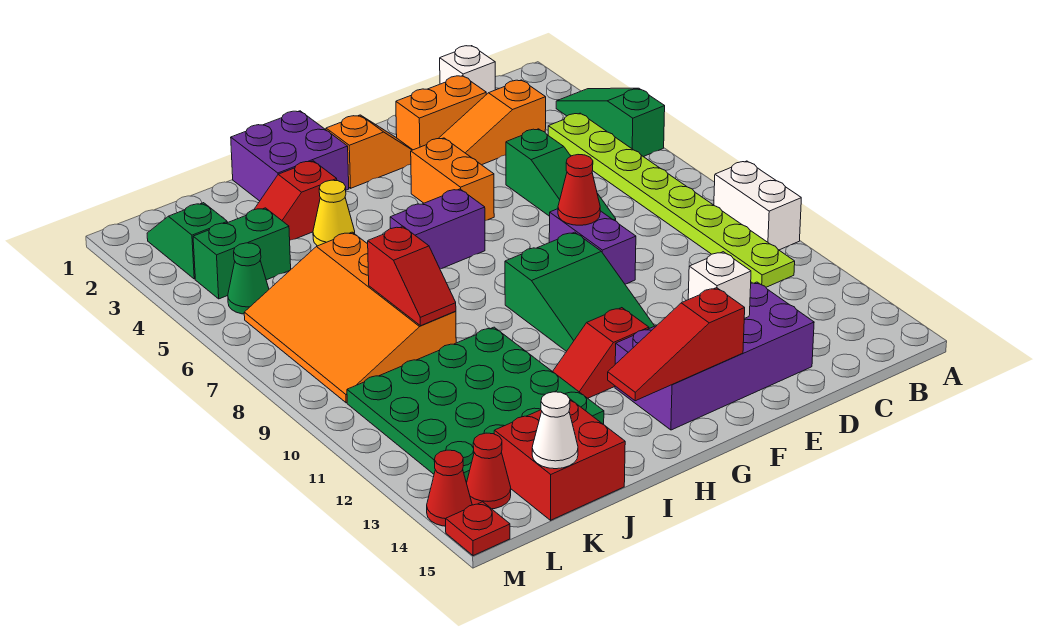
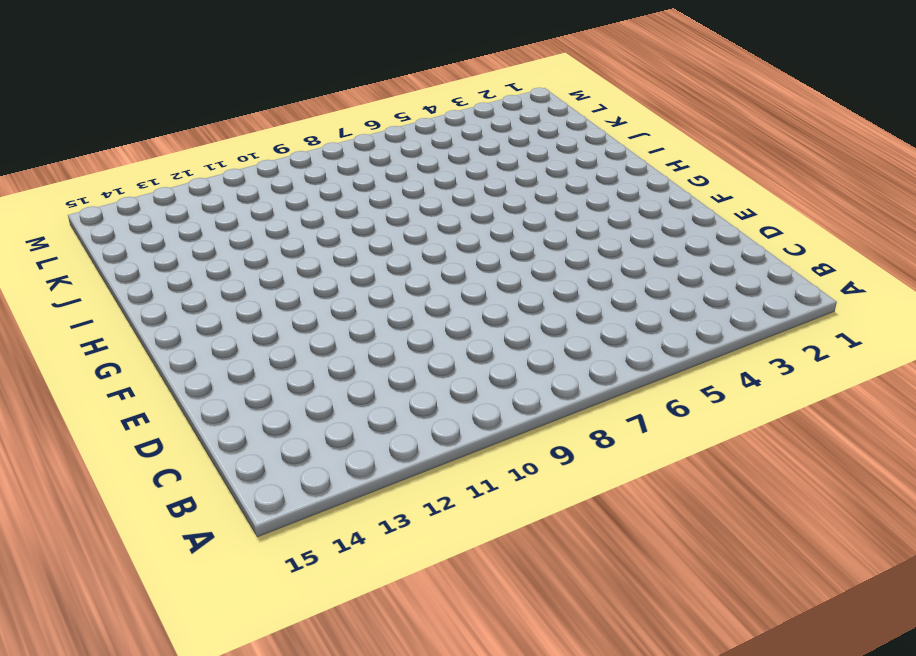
none -> green slope A3:A5 level 1 top 5
none -> white brick A9:A10 level 1
none -> lime plate B4:B11 level 1
none -> white brick C1 level 1

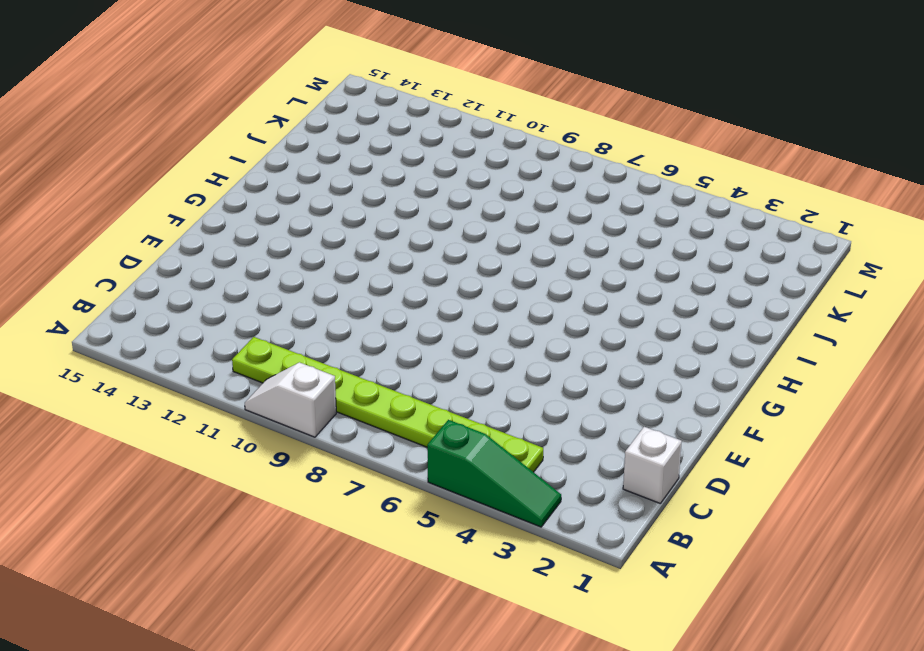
white slope A9:A10 level 1 top 9 -> white brick A9:A10 level 1
none -> orange slope C3:E3 level 1 top C
none -> orange brick D2:E2 level 1
none -> green slope D5:D7 level 1 top 5
none -> purple brick D13:G14 level 1

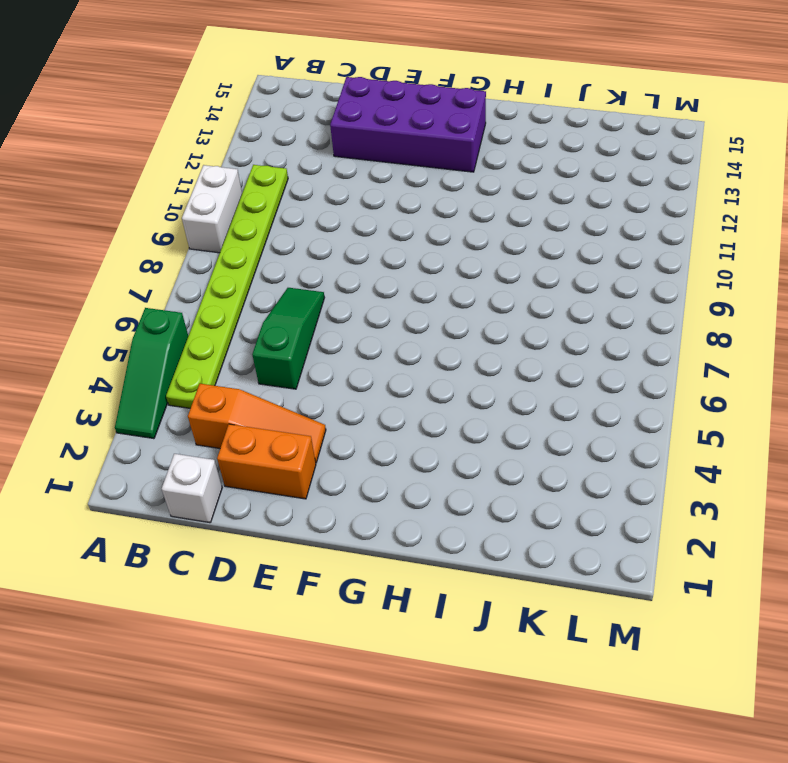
none -> purple brick E8:E9 level 1
none -> orange slope F2:G2 level 1 top G
none -> orange brick F4:F5 level 1
none -> green slope F9:G11 level 1 top 9

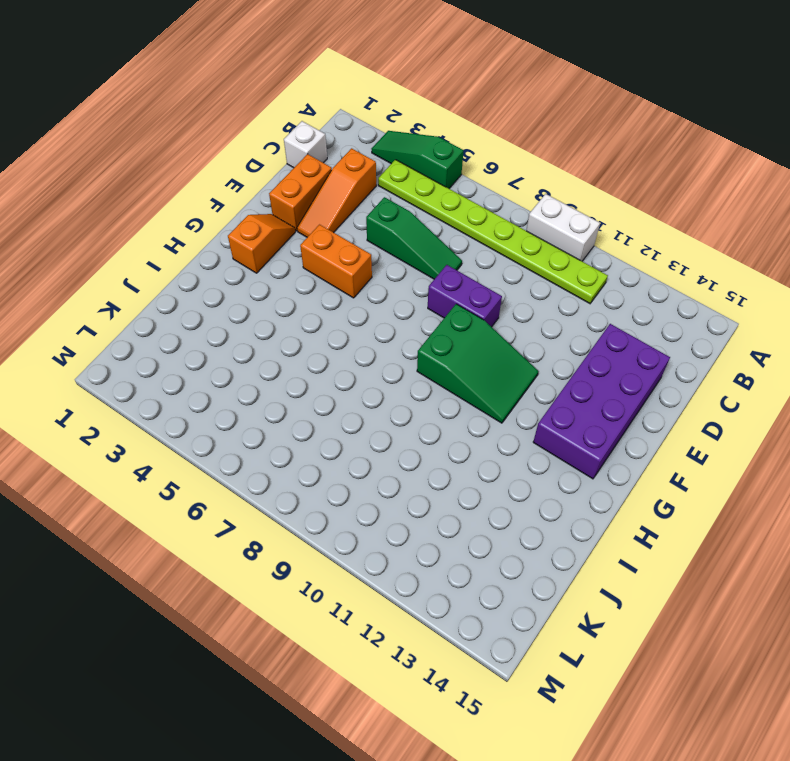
none -> purple brick G6:H6 level 1
none -> red slope G12:H12 level 1 top G
none -> purple brick H1:I2 level 1
none -> red slope I3:J3 level 1 top I

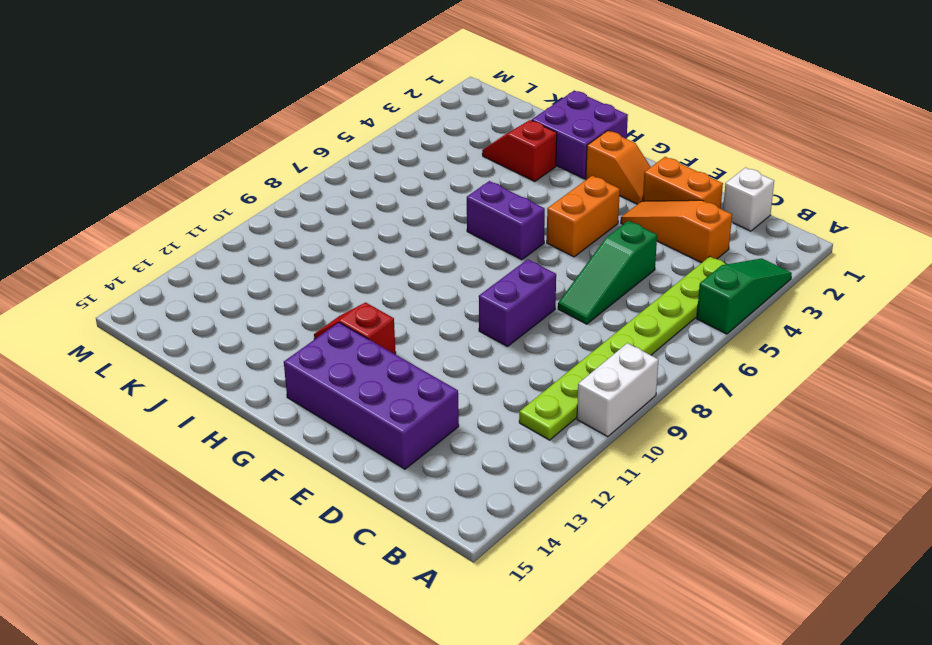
none -> green slope F9:G11 level 1 top 9
none -> yellow cone I4 level 1
none -> green plate I10:L13 level 1
none -> orange slope J6:L9 level 1 top J

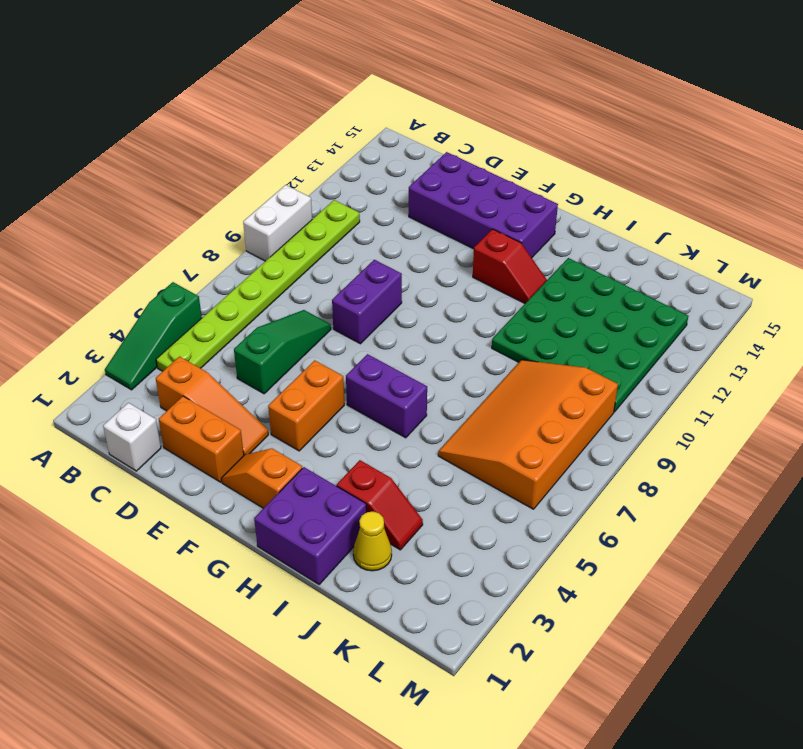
yellow cone J2 level 1 -> yellow cone I4 level 1
orange slope J6:L9 level 1 top L -> orange slope J6:L9 level 1 top J
none -> green slope F9:G11 level 1 top 9
none -> red brick J14:K15 level 1
none -> green brick K4:L4 level 1
none -> green slope L2:L3 level 1 top 3

